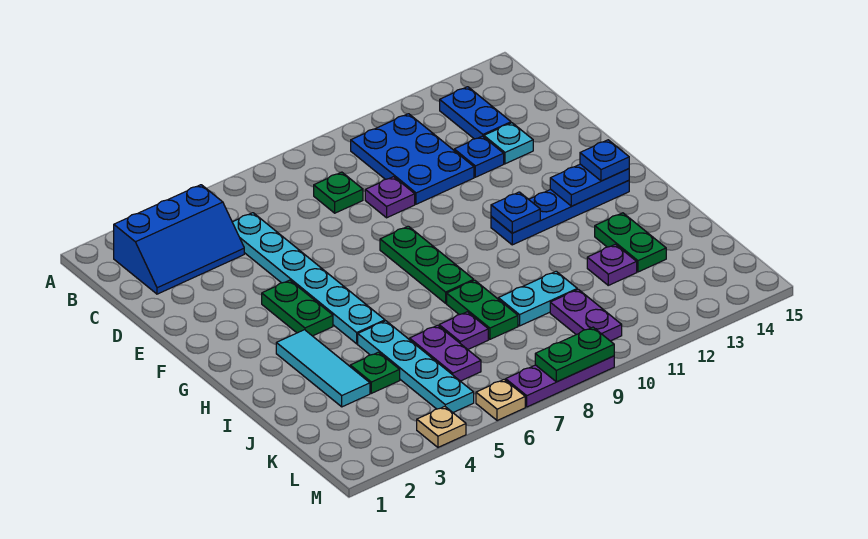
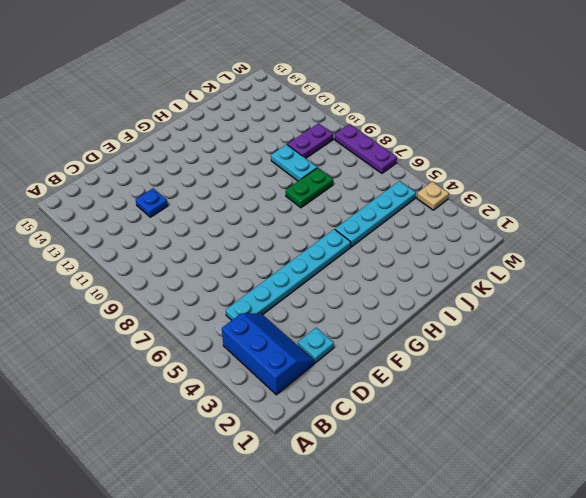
cyan plate D2 level 1 -> cyan plate D13 level 1
none -> blue plate B10:D11 level 1
none -> blue plate B13:C13 level 1
none -> green plate C8 level 1

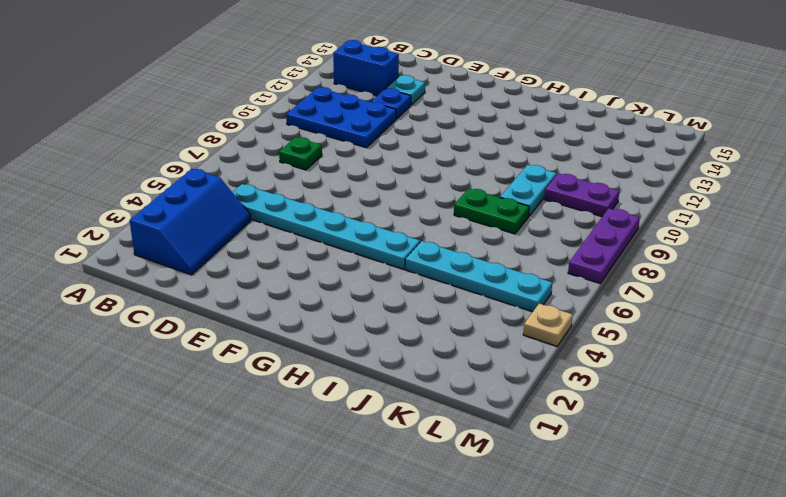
blue brick B13:C13 level 1 -> blue plate B13:C13 level 1
none -> purple plate D9 level 1
none -> green plate F4:G4 level 1
none -> green plate F8:H8 level 1

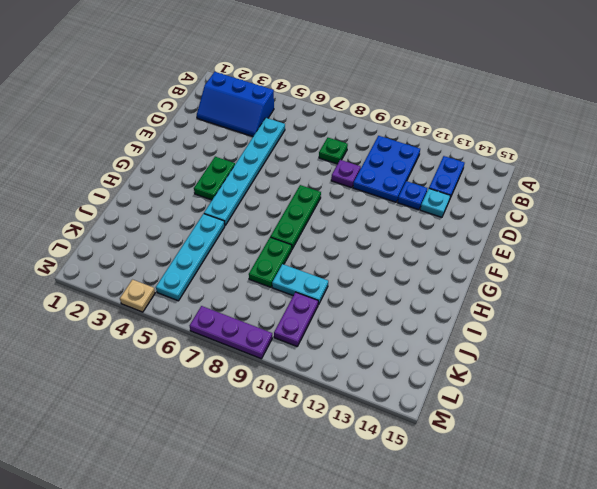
none -> blue plate G11:G14 level 1
none -> cyan tile H3:J3 level 1
none -> green plate I13:J13 level 1

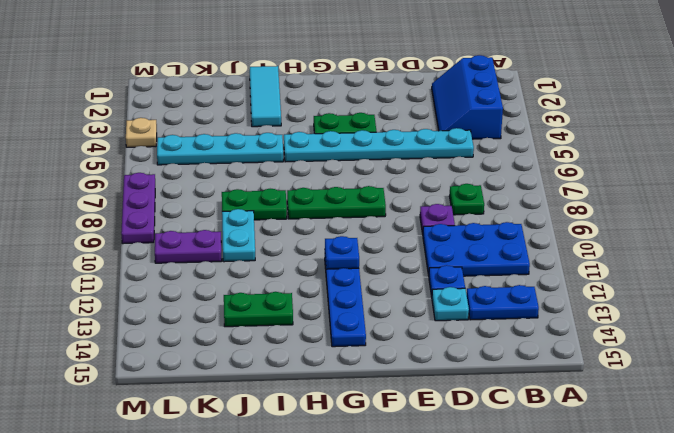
cyan tile I1:I3 level 1 -> cyan tile H3:J3 level 1
none -> green plate J4 level 1
none -> purple plate J6:K6 level 1
none -> purple plate J7 level 1

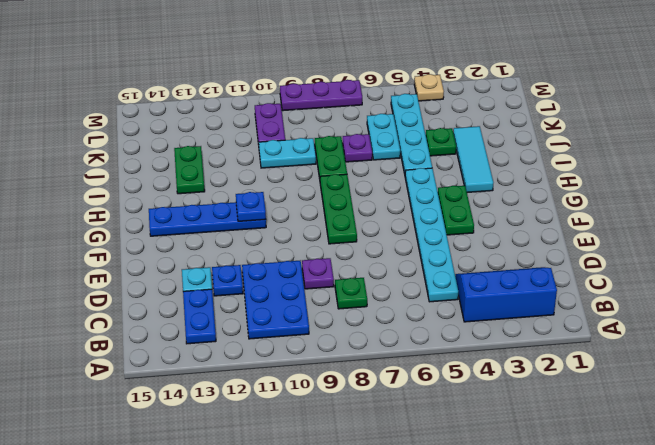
cyan plate J6:K6 level 1 -> purple plate J6:K6 level 1
none -> purple plate J12 level 1
none -> tan plate M6 level 1
none -> blue plate G13:G14 level 2

